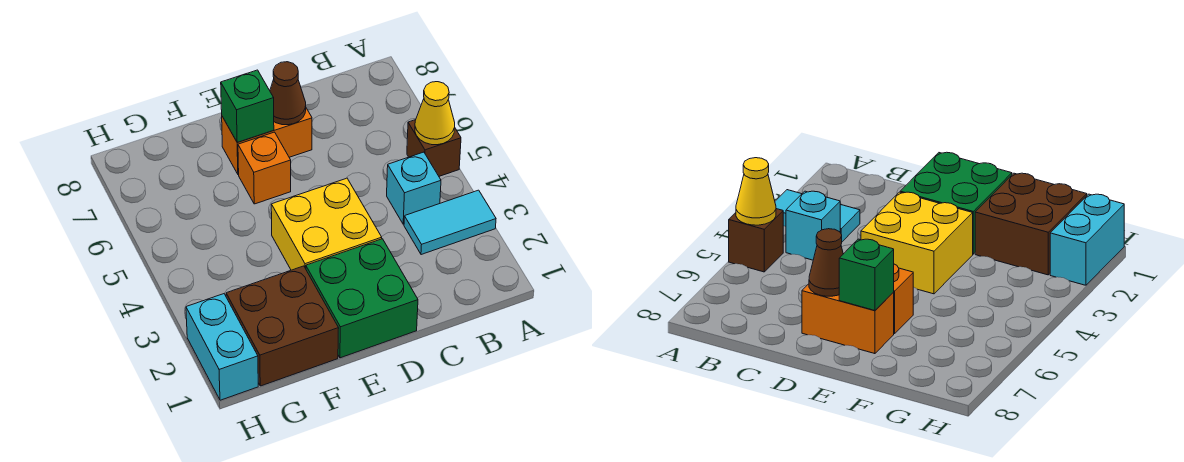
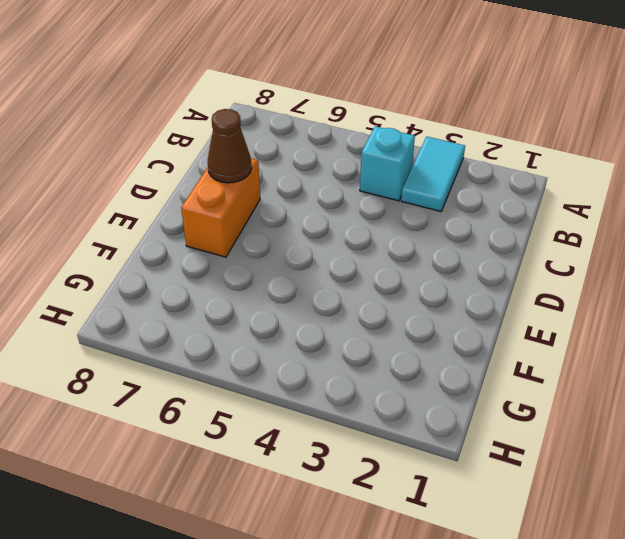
none -> brown brick A5 level 1
none -> green brick D1:E2 level 1
none -> yellow brick D3:E4 level 1

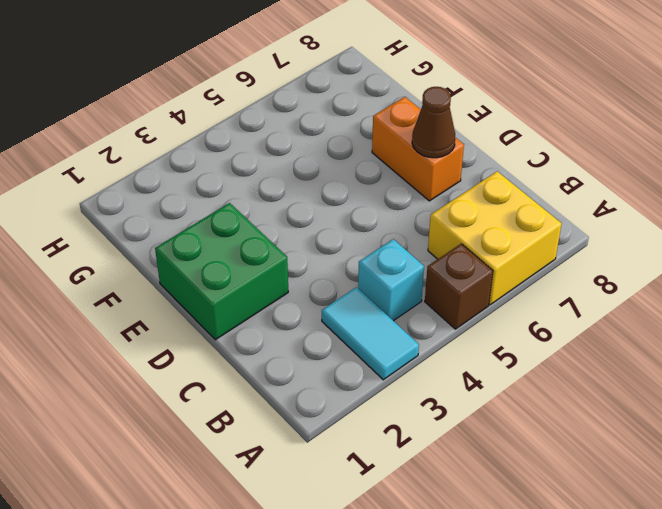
yellow brick A6:B7 level 1 -> yellow brick D3:E4 level 1
none -> orange brick E6 level 1
none -> brown brick F1:G2 level 1
none -> cyan brick H1:H2 level 1

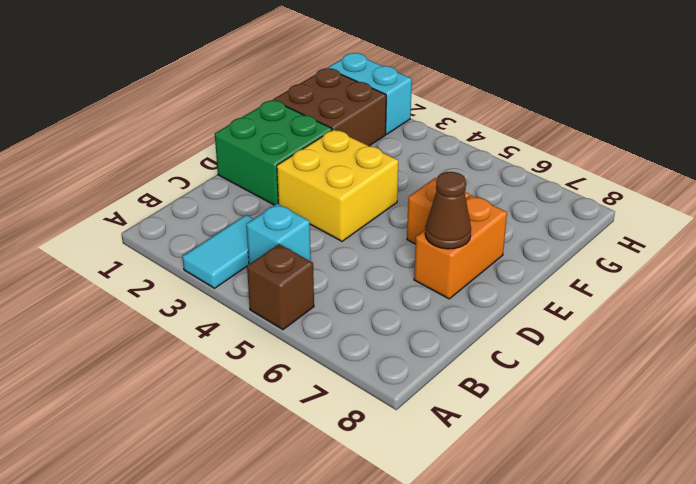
none -> yellow cone A5 level 2
none -> green brick E7 level 2

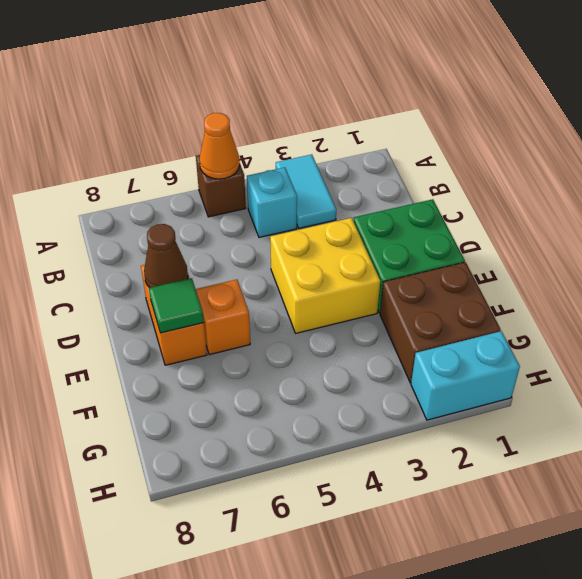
orange cone A5 level 2 -> yellow cone A5 level 2
green tile E7 level 2 -> green brick E7 level 2

